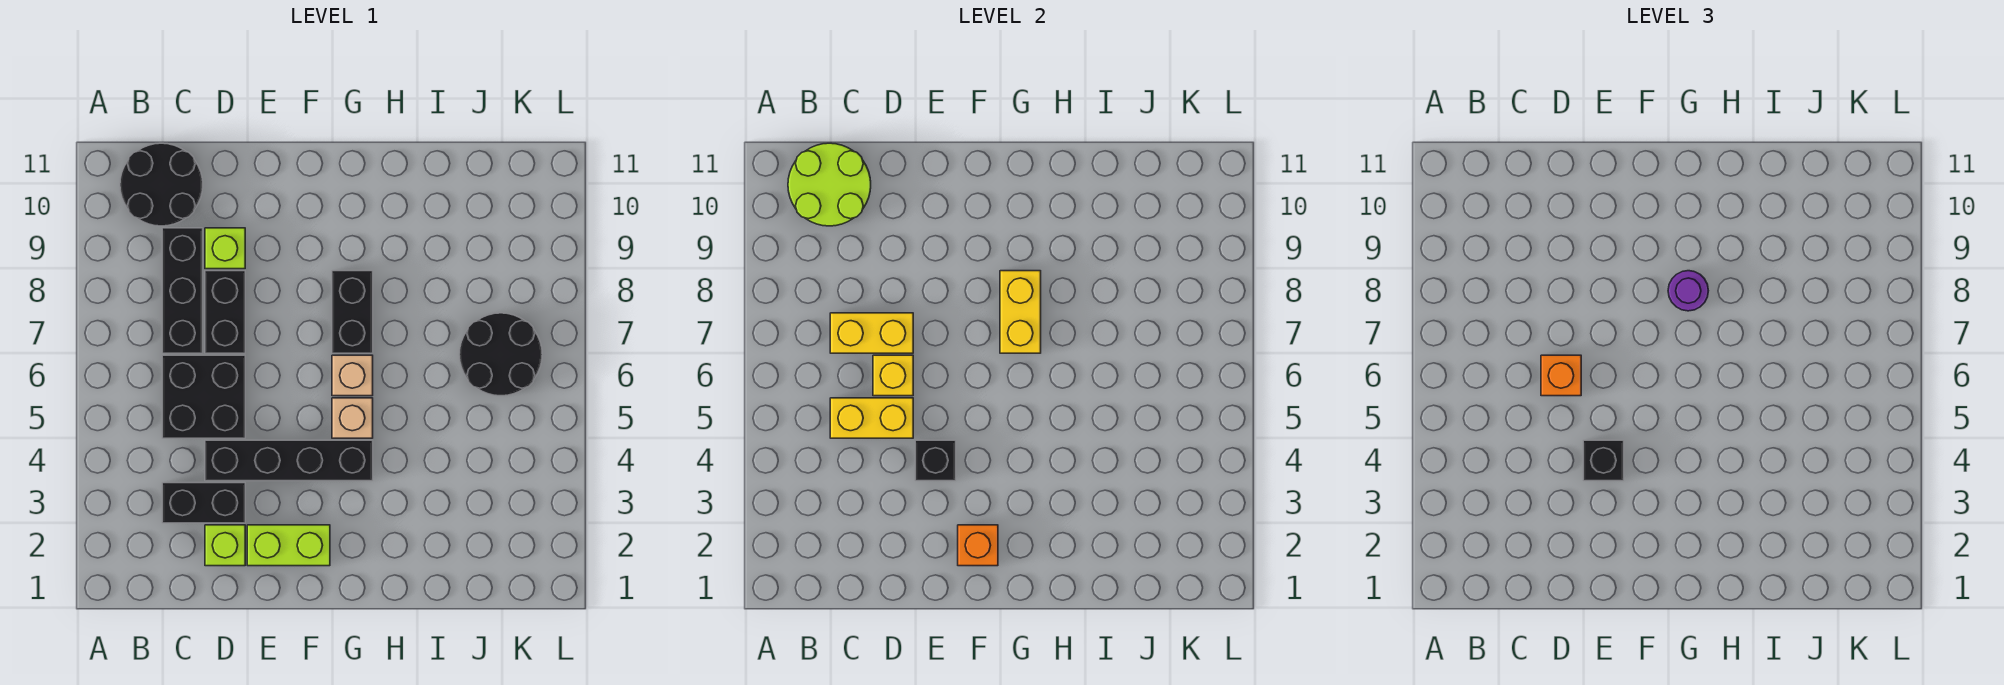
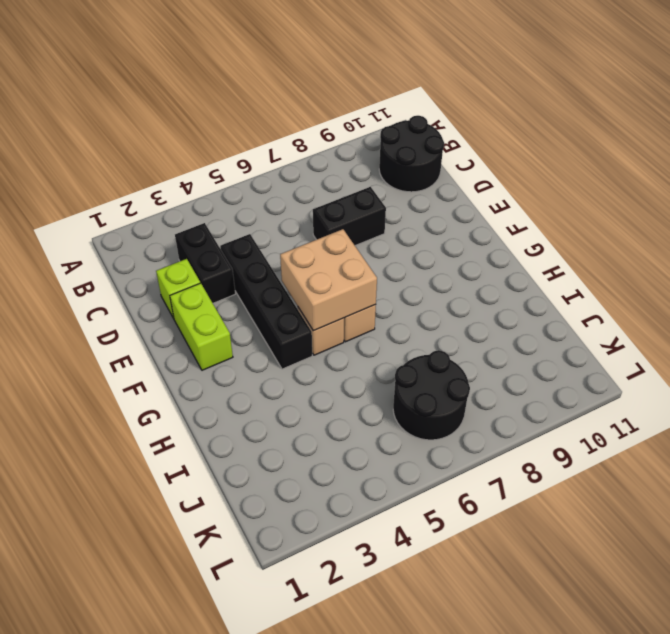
tan brick F5:G6 level 2 -> none
none -> black brick C5:D6 level 1
none -> black brick C7:C9 level 1
none -> lime brick D9 level 1

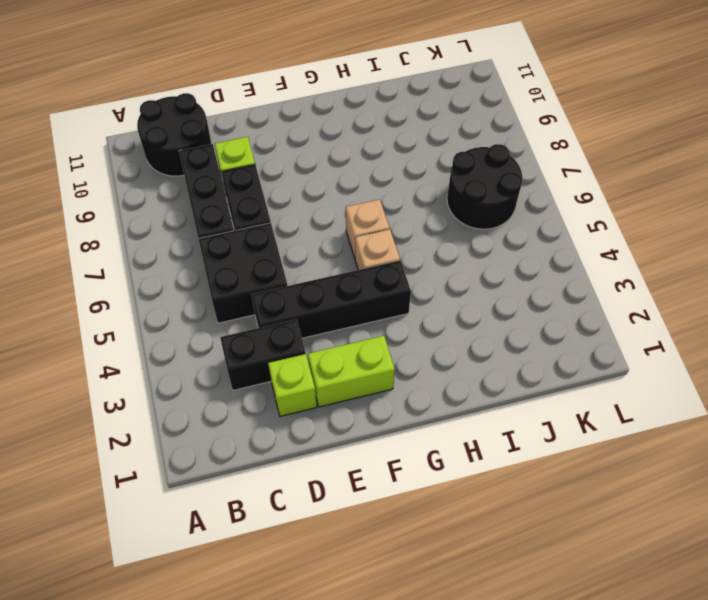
none -> black brick G7:G8 level 1
none -> lime round brick B10:C11 level 2
none -> yellow brick C5:D5 level 2

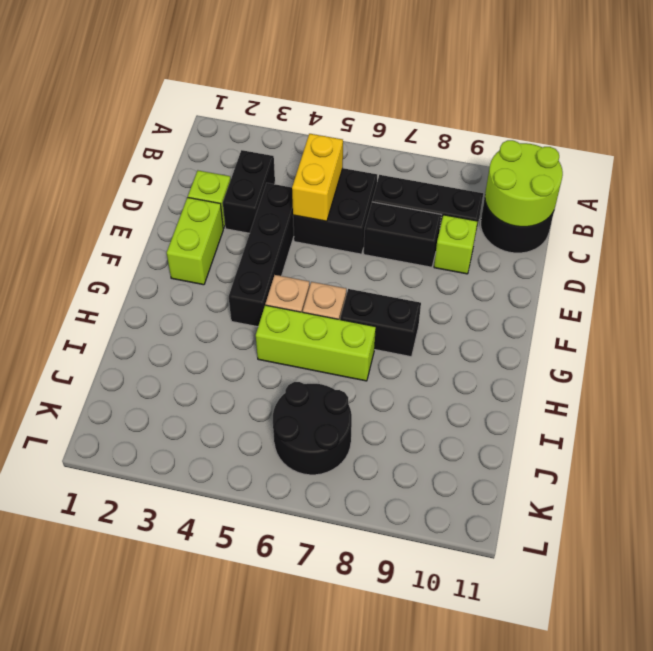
lime brick H5:H7 level 1 -> none
none -> yellow brick C7:D7 level 2
none -> yellow brick D6 level 2
none -> black brick E4 level 2

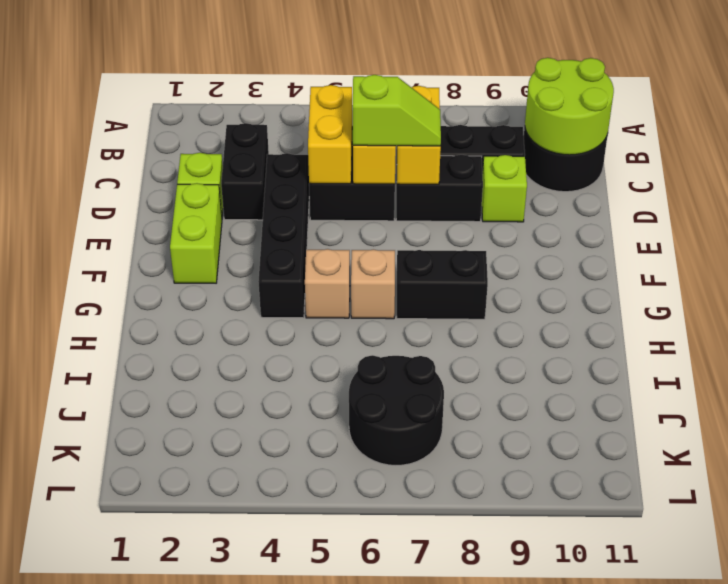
lime slope D6:D7 level 3 top 6 -> orange brick D6 level 3
none -> black brick E4 level 2
none -> orange brick F2 level 2
none -> yellow brick G7:G8 level 2

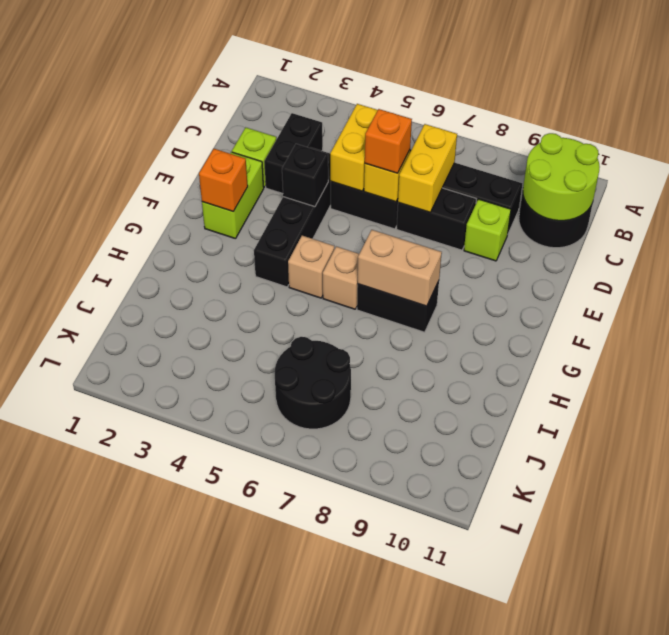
tan brick G7:G8 level 2 -> yellow brick G7:G8 level 2
none -> black brick E4 level 3
none -> purple round brick G8 level 3

